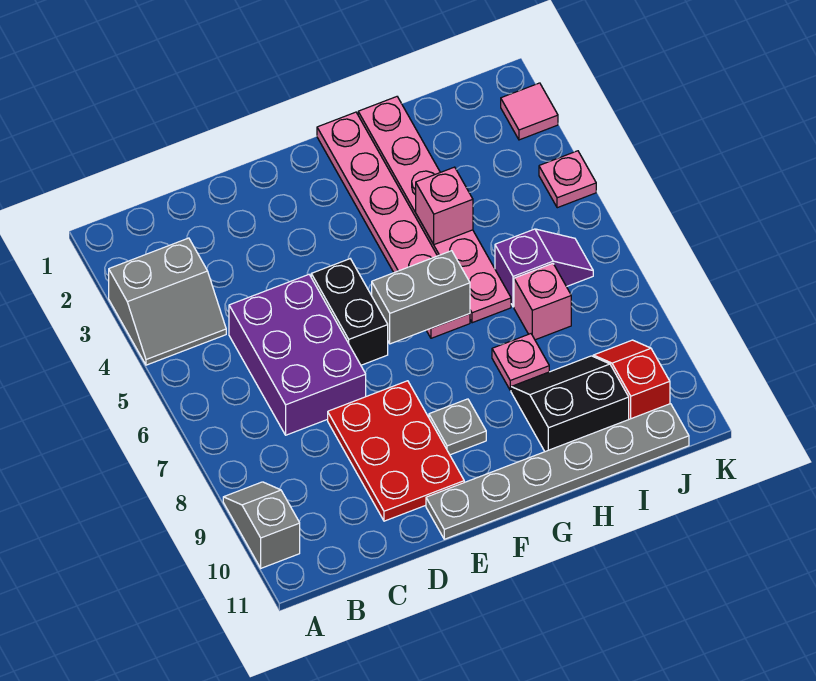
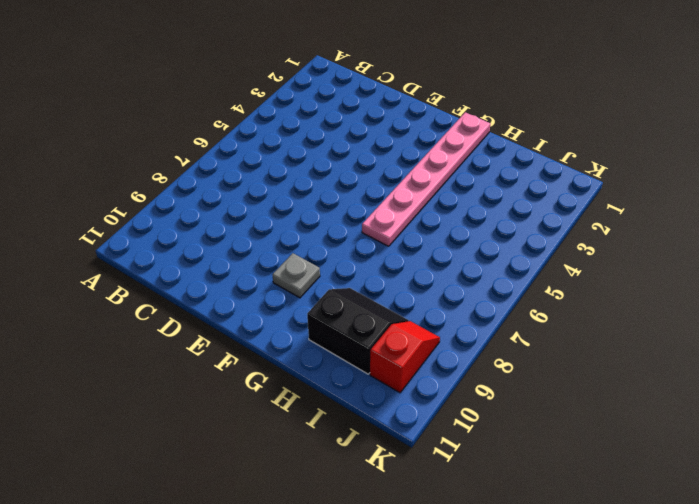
none -> grey slope A3:B4 level 1 top 3
none -> grey slope A9:A10 level 1 top 10
none -> purple brick C5:D7 level 1

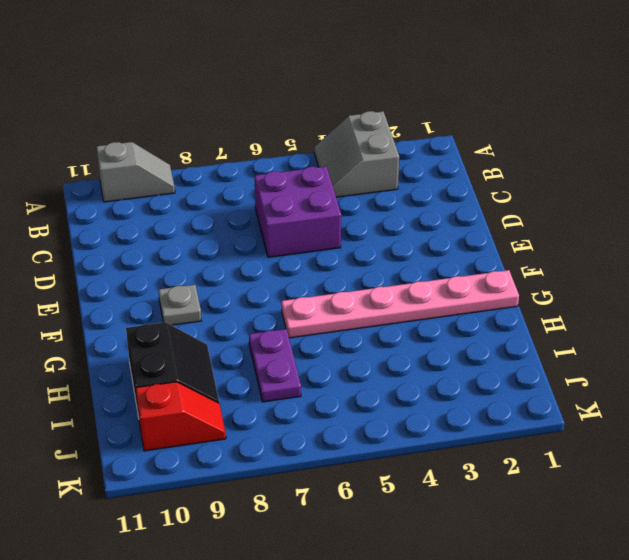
purple brick C5:D6 level 1 -> purple brick C5:D7 level 1
purple plate H7:I7 level 1 -> pink brick I7 level 1
none -> red plate D8:E10 level 1
none -> black brick E5:E6 level 1
none -> grey plate E11:J11 level 1

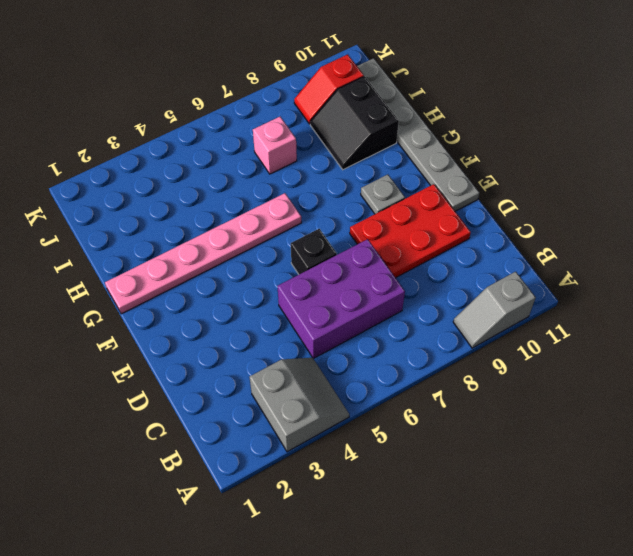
black brick E6 level 1 -> black brick E5:E6 level 1
none -> pink plate H1:H6 level 1
none -> pink plate H8 level 1
none -> purple slope I6:J6 level 1 top I

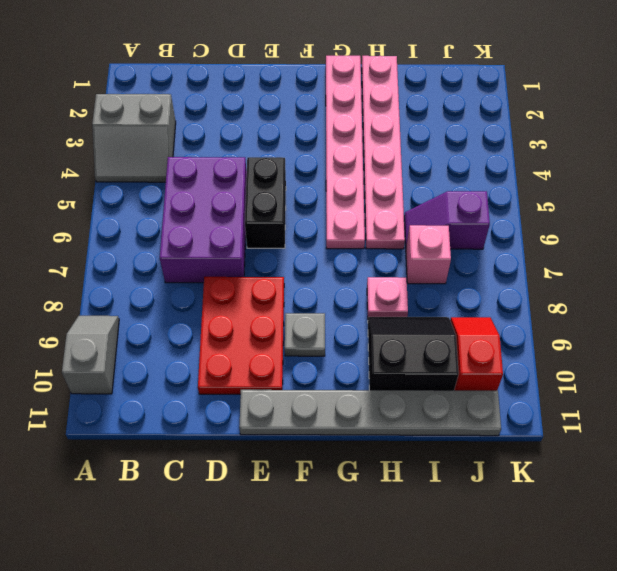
purple slope I6:J6 level 1 top J -> purple slope I6:J6 level 1 top I
none -> pink tile K2 level 1
none -> pink plate K4 level 1
none -> grey brick F6:G6 level 2

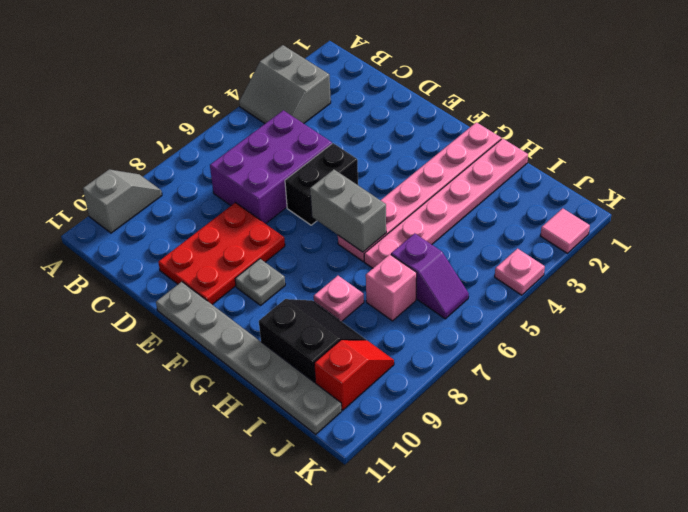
none -> pink brick H4 level 2

